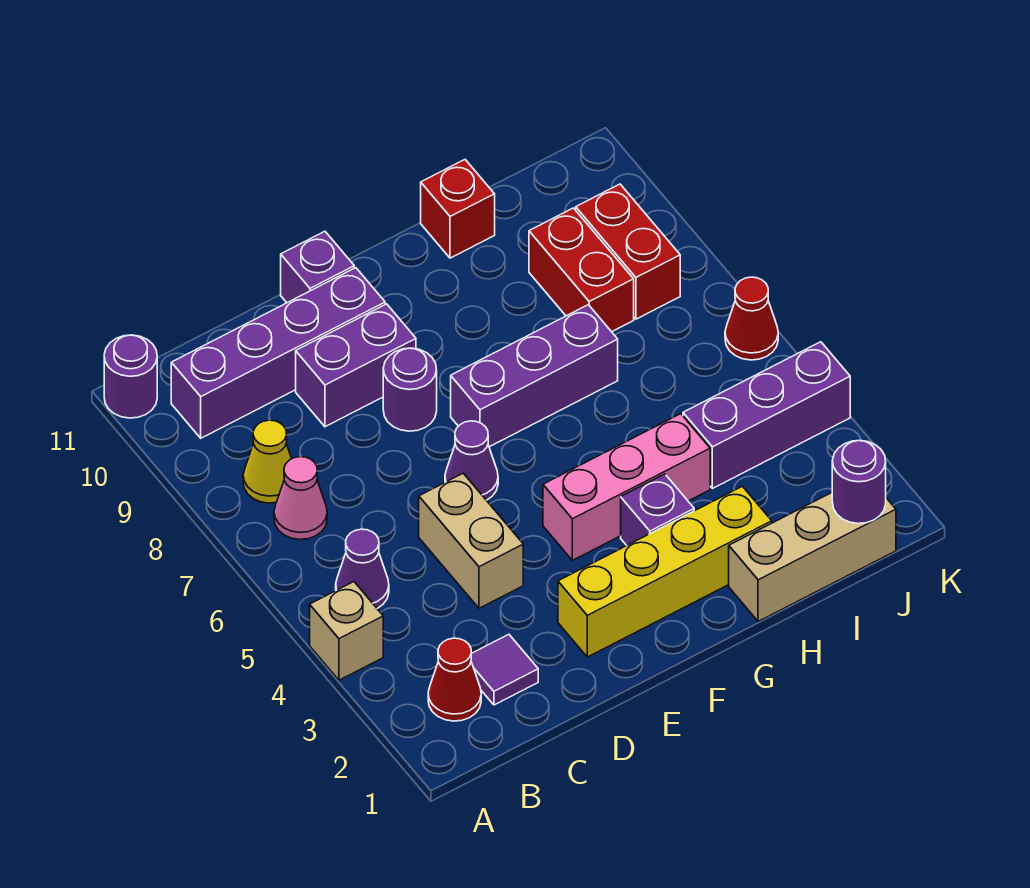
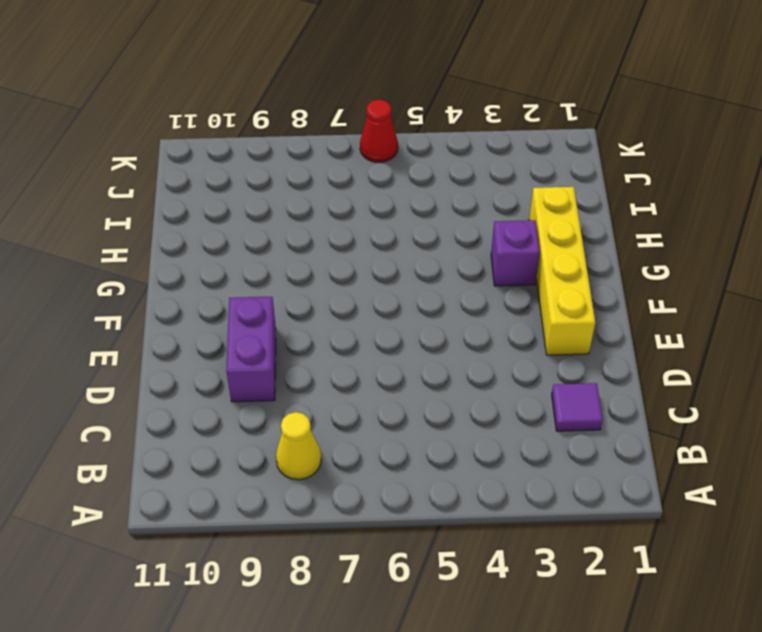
none -> tan brick A4 level 1
none -> purple round brick A11 level 1
none -> red cone B2 level 1

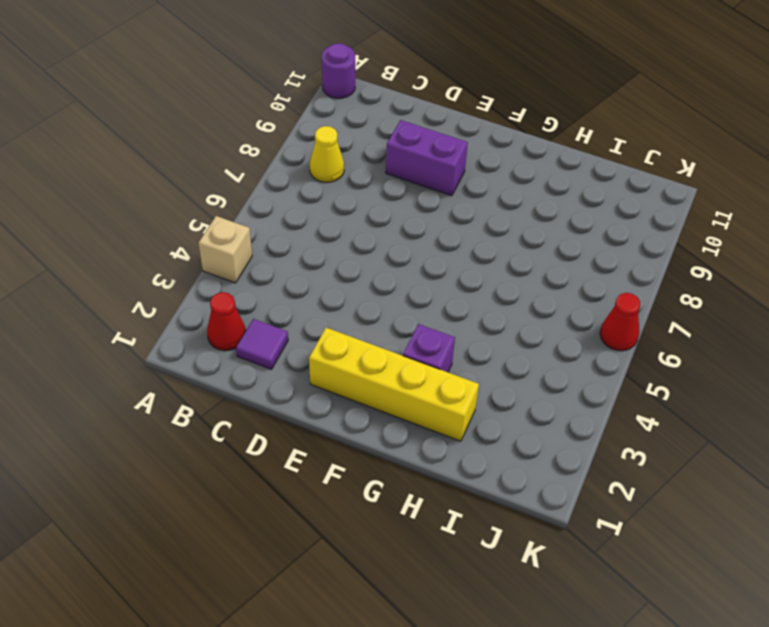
none -> purple cone B5 level 1
none -> pink cone B7 level 1
none -> purple brick B10:E10 level 1

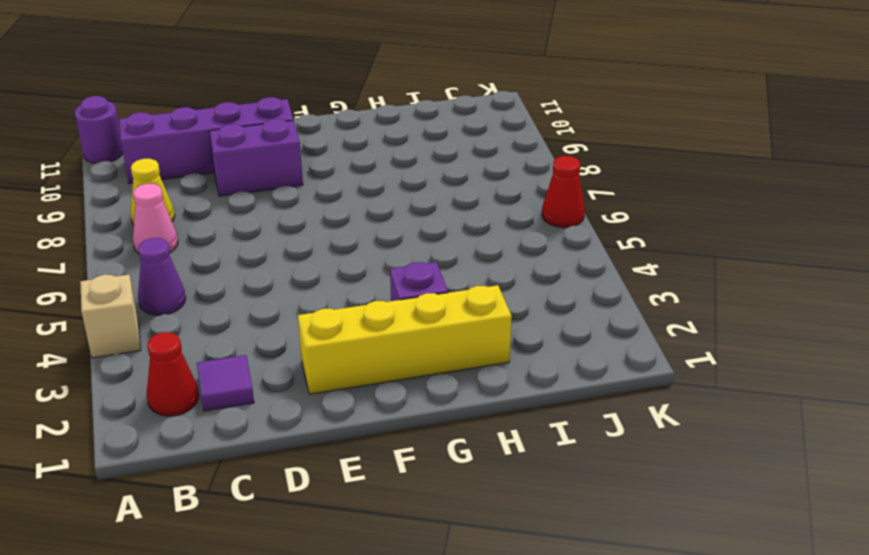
none -> tan brick D4:D5 level 1
none -> purple cone E6 level 1
none -> purple round brick E8 level 1

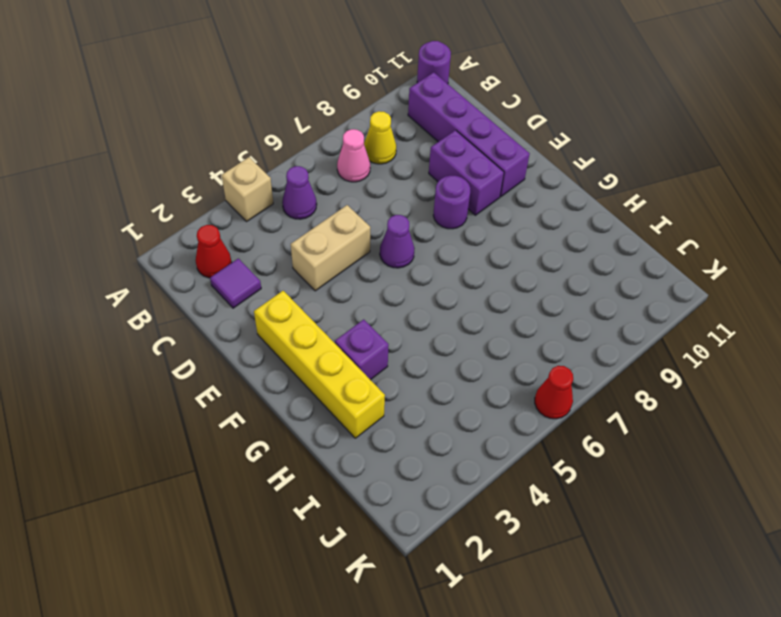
none -> purple brick E11 level 1
none -> pink brick F4:H4 level 1
none -> purple brick F7:H7 level 1

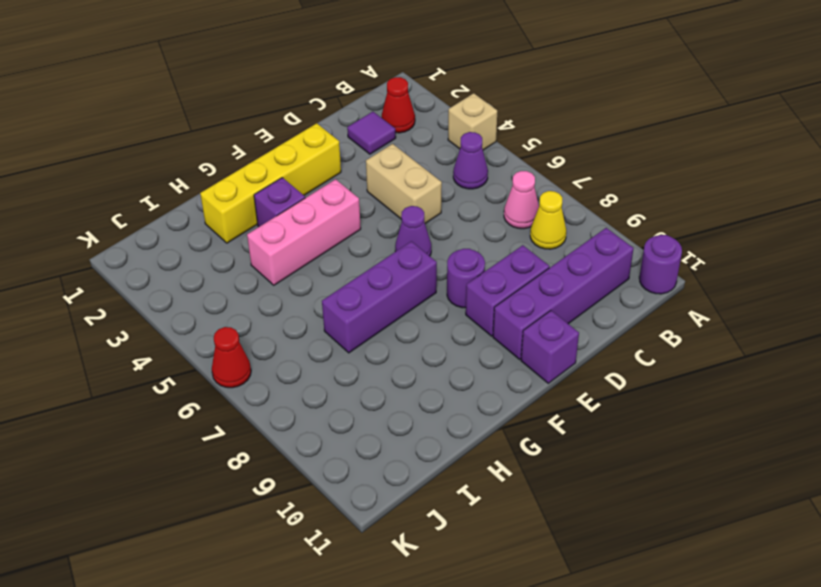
none -> tan brick H1:J1 level 1
none -> red brick H11 level 1
none -> purple brick I4:K4 level 1

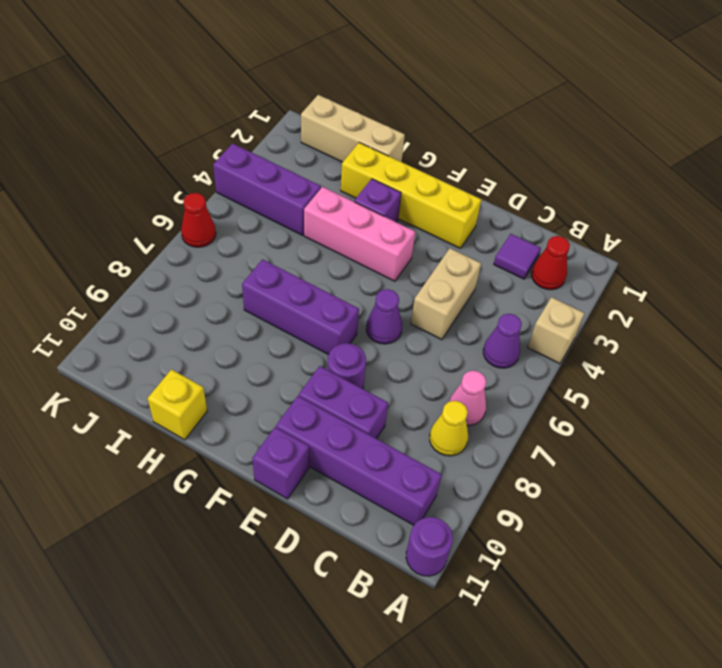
yellow brick H11 level 1 -> red brick H11 level 1
none -> red brick I8:I9 level 1
none -> red brick J8:J9 level 1
none -> purple round brick J1 level 2

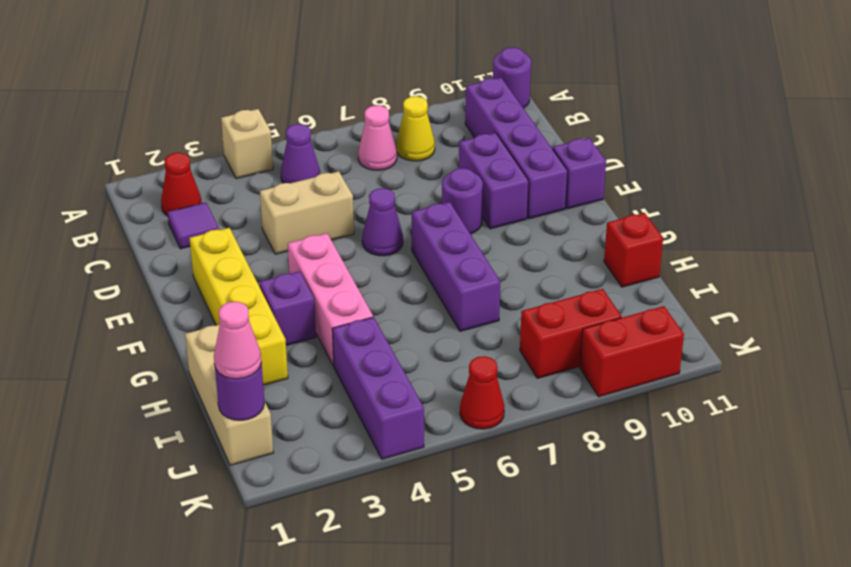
pink cone J1 level 3 -> none
red brick K9:K10 level 1 -> red brick I8:I9 level 1

